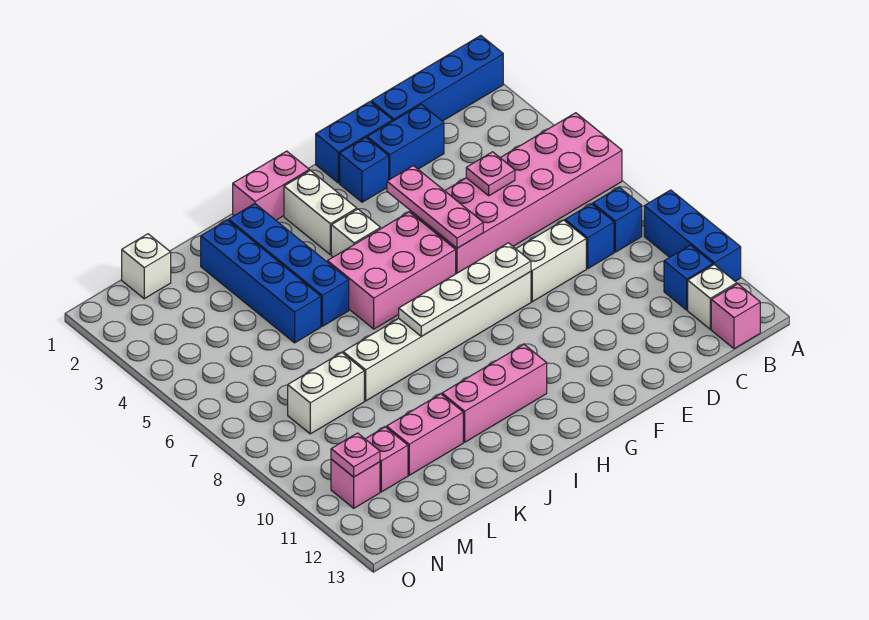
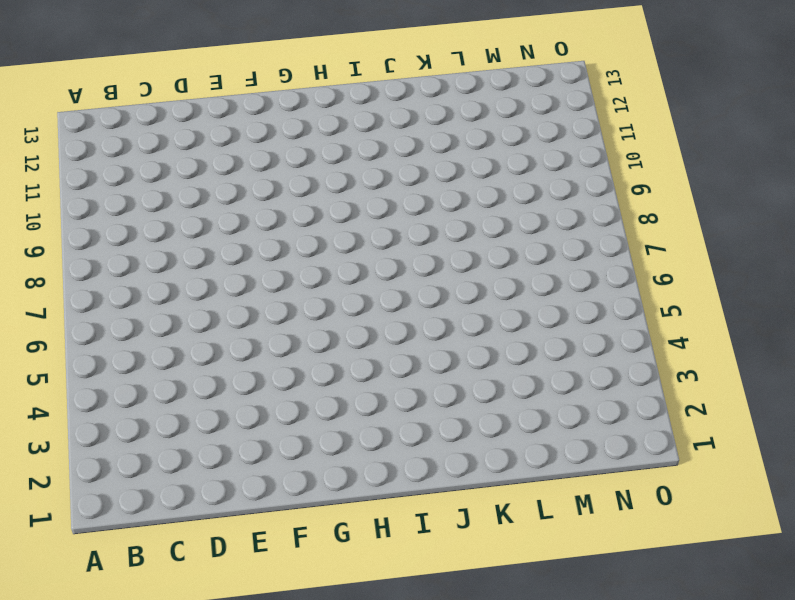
none -> blue brick A1:D1 level 1
none -> pink brick A5:F6 level 1
none -> blue brick A9:A11 level 1

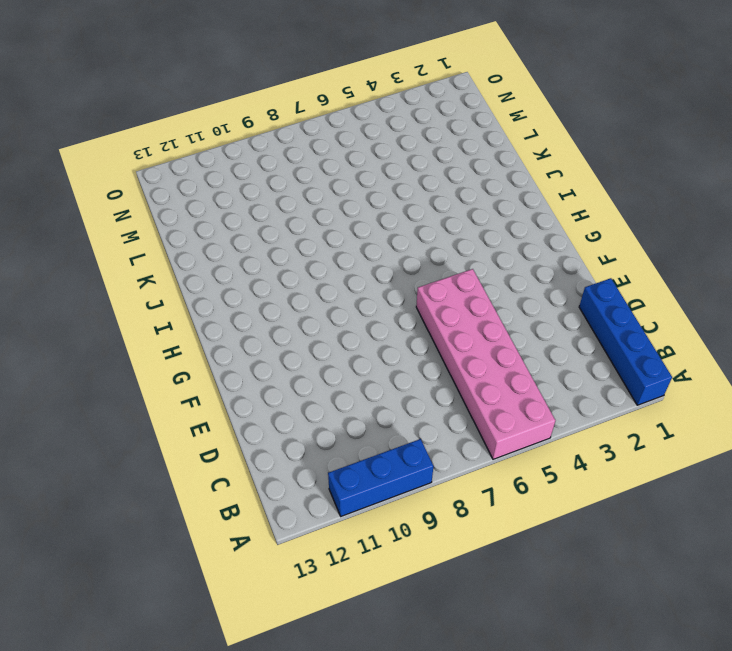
none -> blue brick B8 level 1
none -> blue brick B11 level 1
none -> white brick B12 level 1

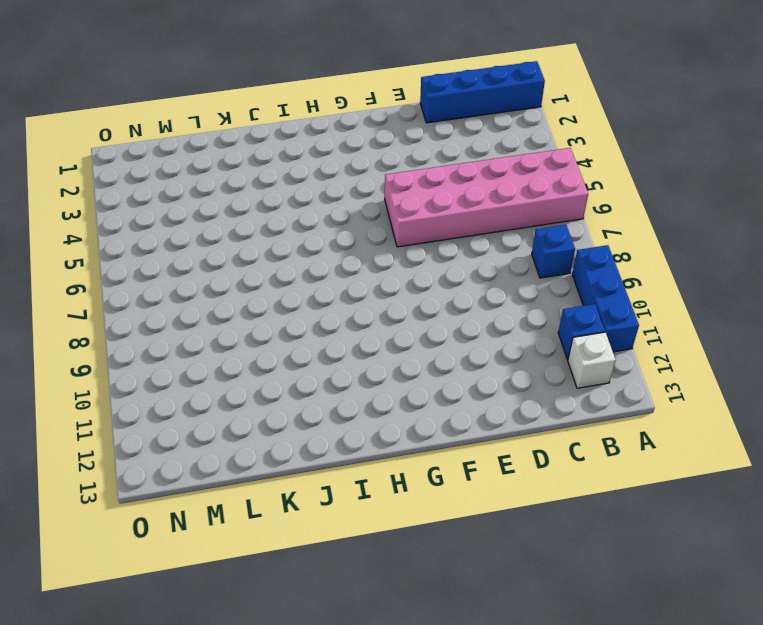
none -> pink brick B13 level 1
none -> blue brick C8 level 1
none -> blue brick D2:E2 level 1

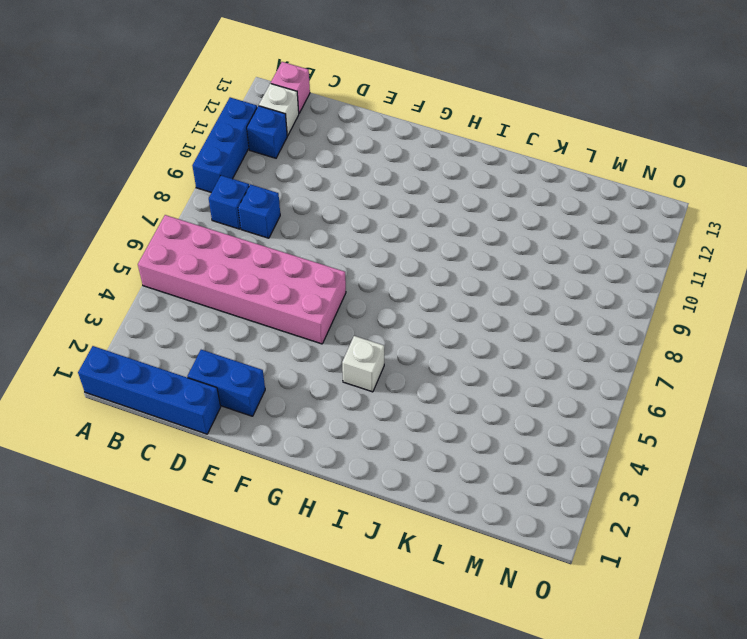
none -> white brick D8:E8 level 1
none -> blue brick E1:F1 level 1
none -> blue brick F2 level 1

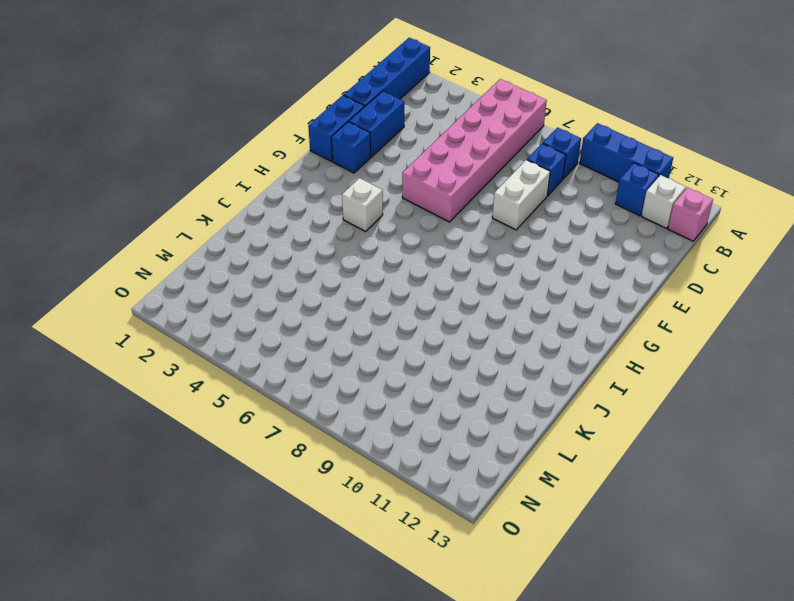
none -> white brick F8:K8 level 1
none -> pink brick G5:I6 level 1
none -> pink brick H1:I1 level 1

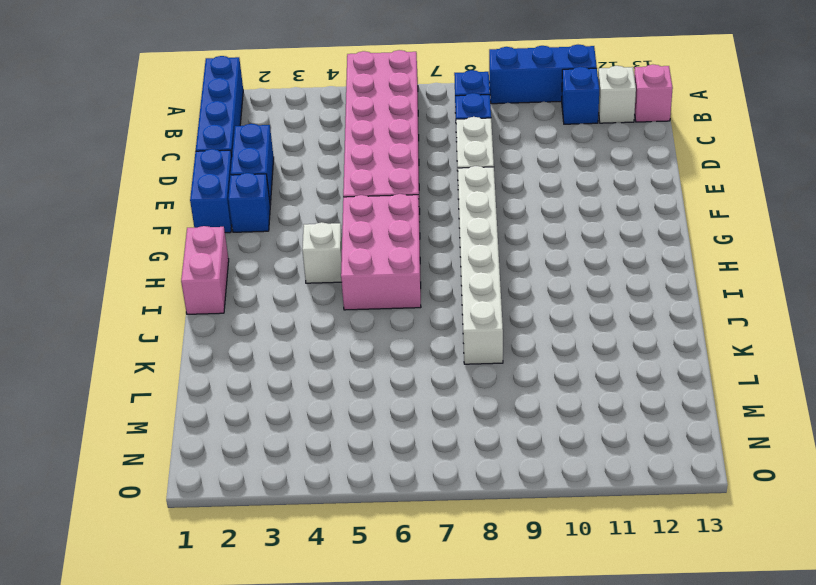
none -> white brick H2:H3 level 1
none -> pink brick H11:J11 level 1
none -> blue brick J2:J5 level 1

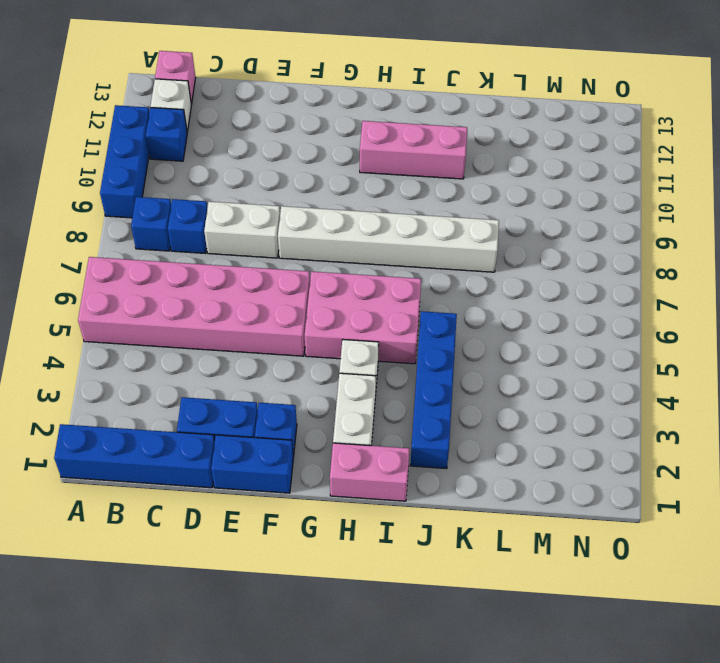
none -> blue brick K2:K5 level 1
none -> pink brick K11:L11 level 1
none -> white brick L8:M8 level 1

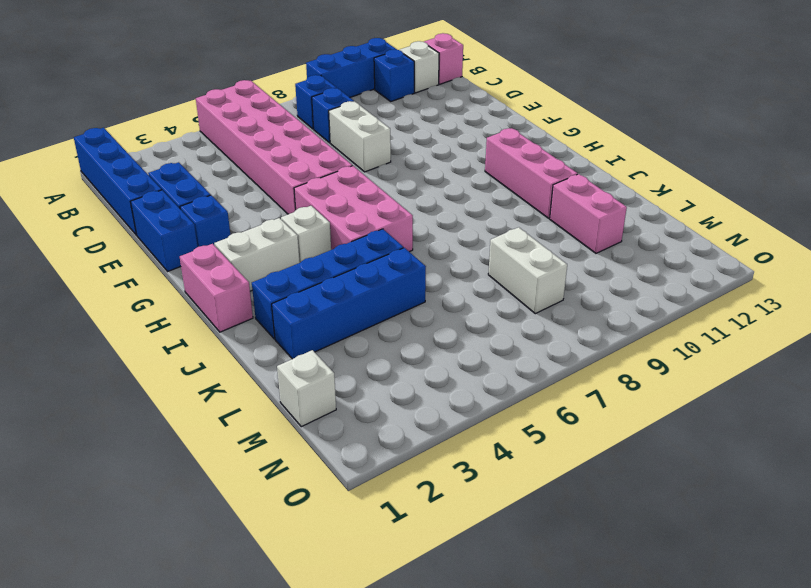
none -> white brick F8:K8 level 1
none -> pink brick M11 level 1
none -> pink brick N11 level 1

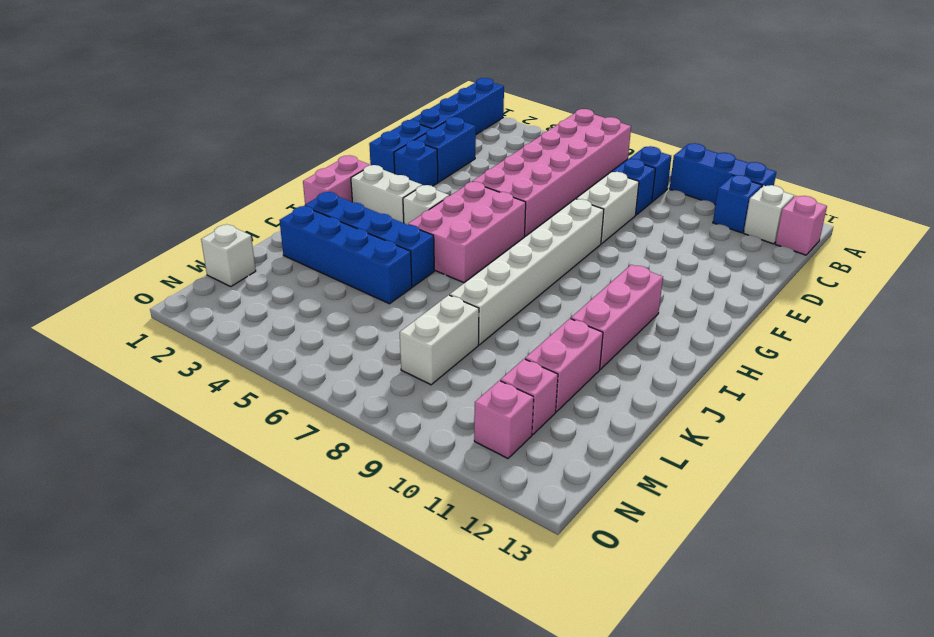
none -> pink plate D5 level 2
none -> pink plate F4:F6 level 2
none -> white plate F8:I8 level 2

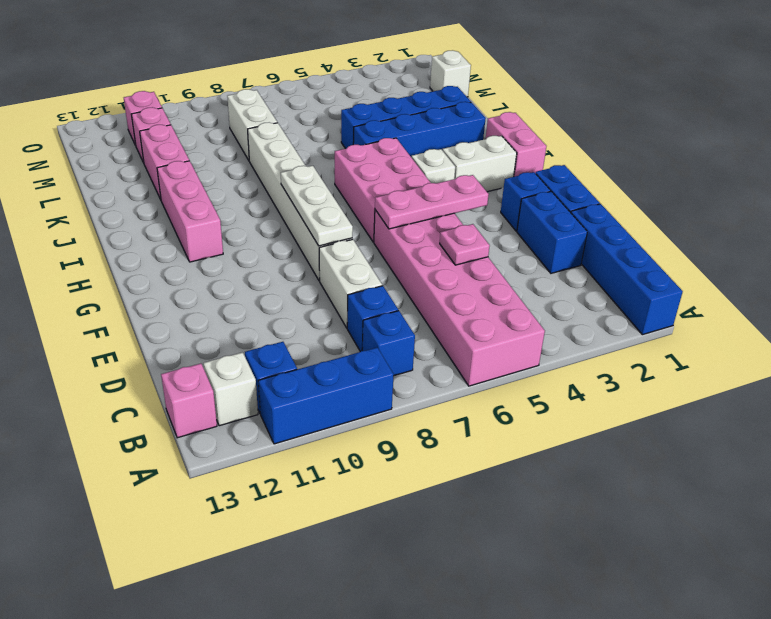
white plate F8:H8 level 2 -> white plate F8:I8 level 2
none -> pink plate N11 level 2

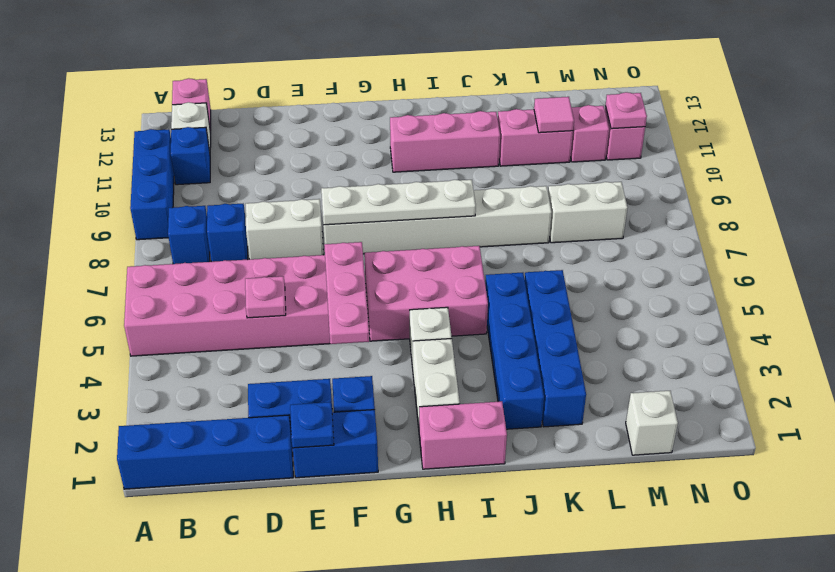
blue plate E1 level 2 -> none
pink tile L11 level 2 -> none

